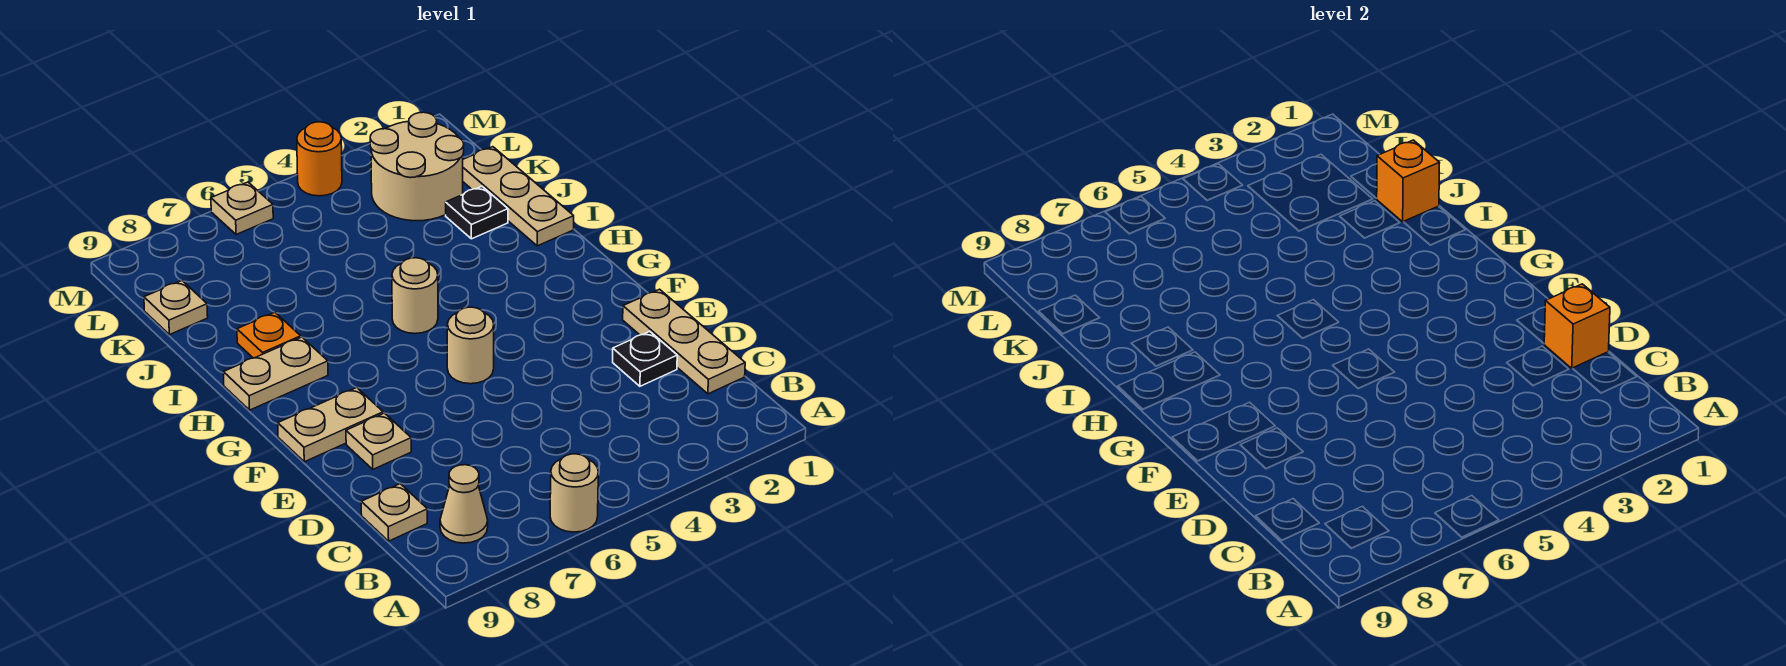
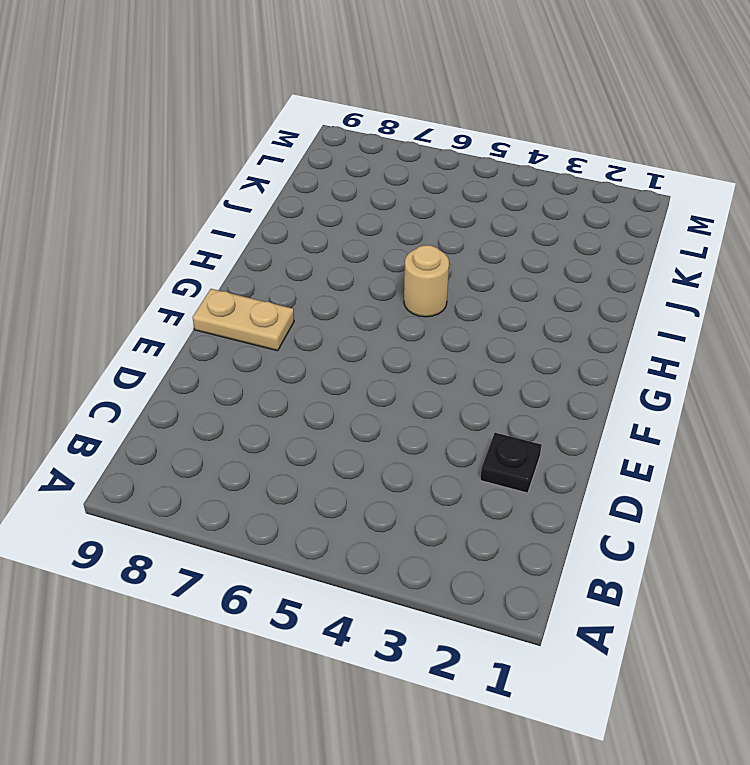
none -> tan round brick A6 level 1
none -> tan cone B8 level 1
none -> tan plate C1:E1 level 1

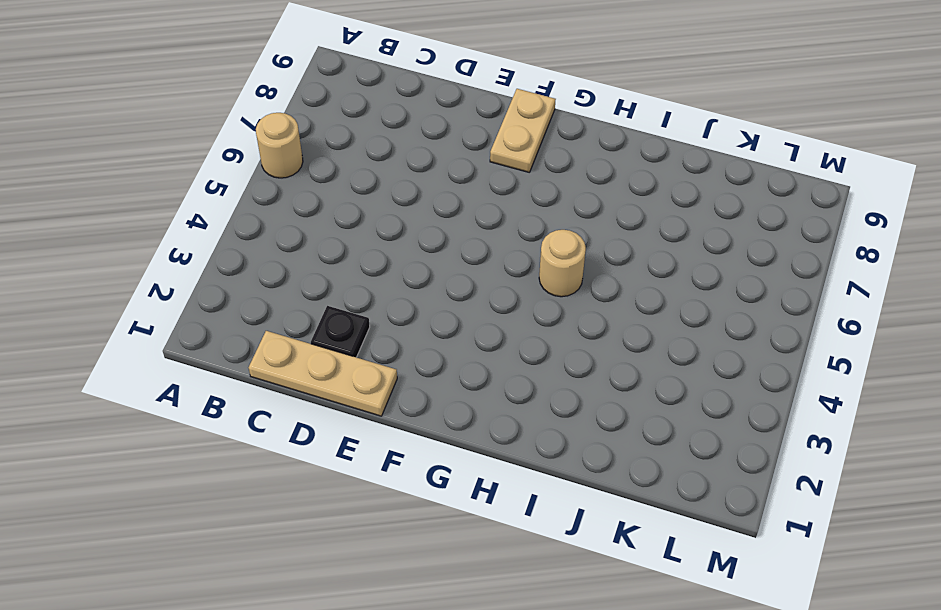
none -> tan cone B8 level 1
none -> tan plate C9 level 1
none -> tan plate E8 level 1

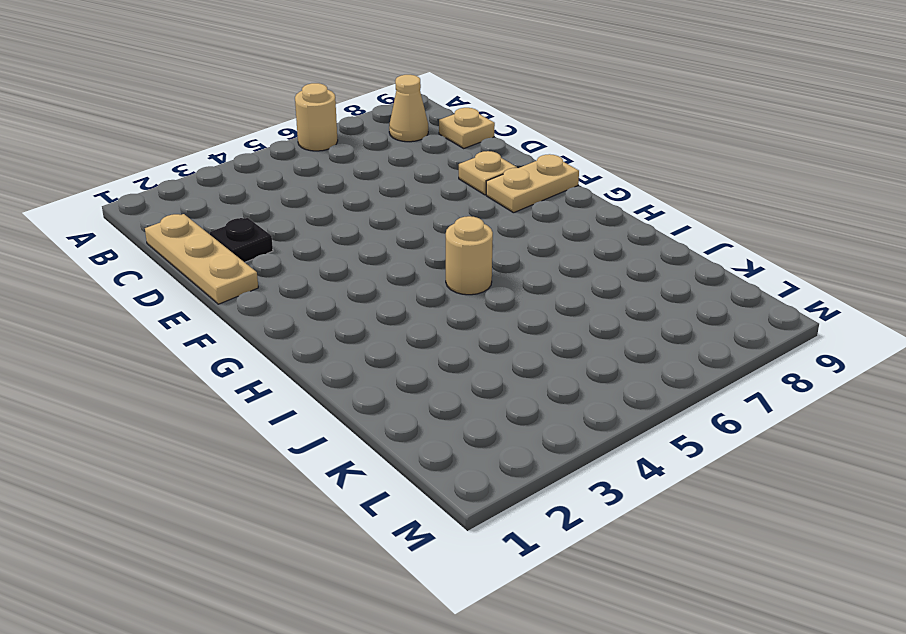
none -> tan round brick F5 level 1
none -> tan plate H8:H9 level 1
none -> tan plate I1:K1 level 1

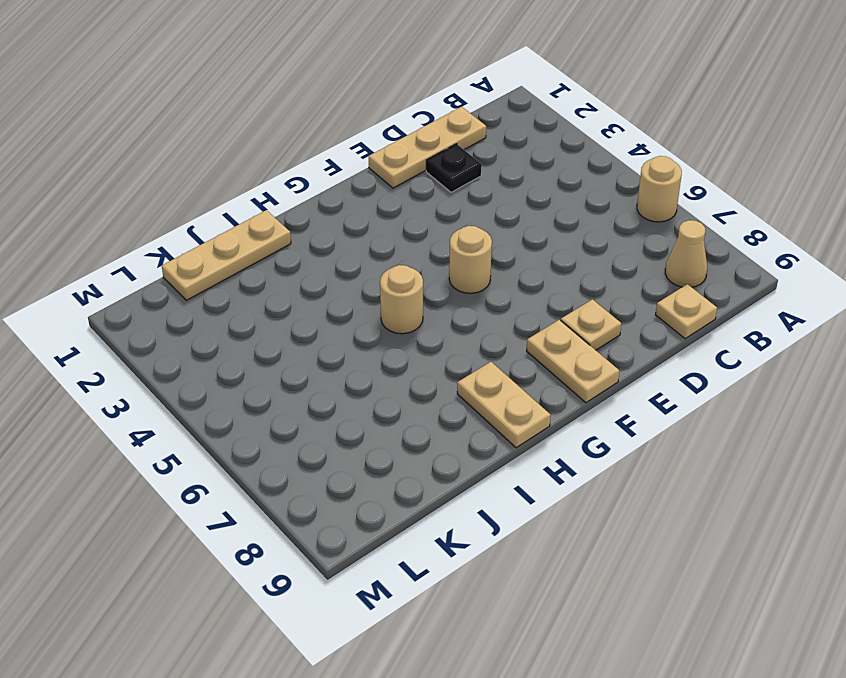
none -> orange plate I8 level 1
none -> black plate J2 level 1
none -> tan round brick K2:L3 level 1

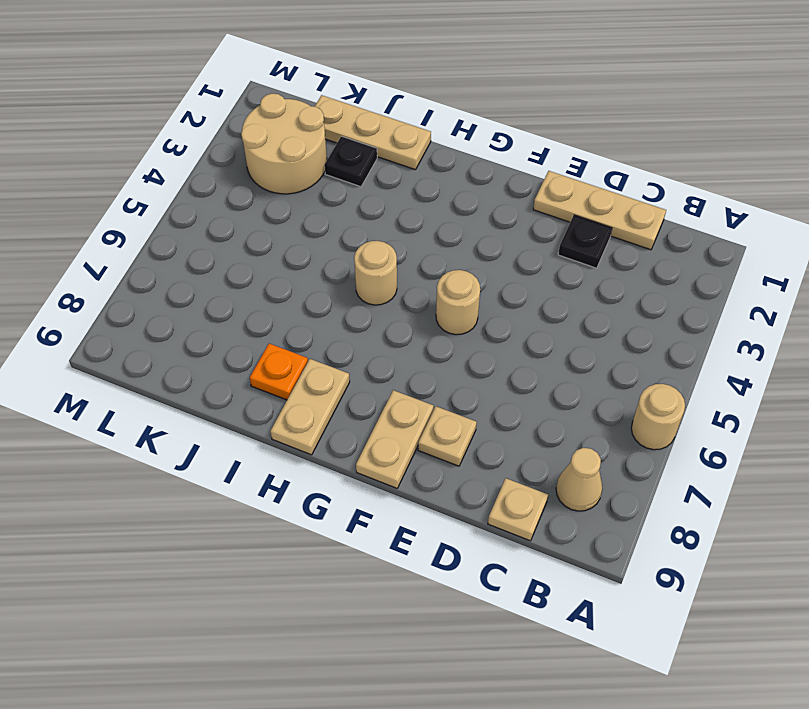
none -> tan plate K9 level 1
none -> orange round brick M4 level 1
none -> tan plate M6 level 1

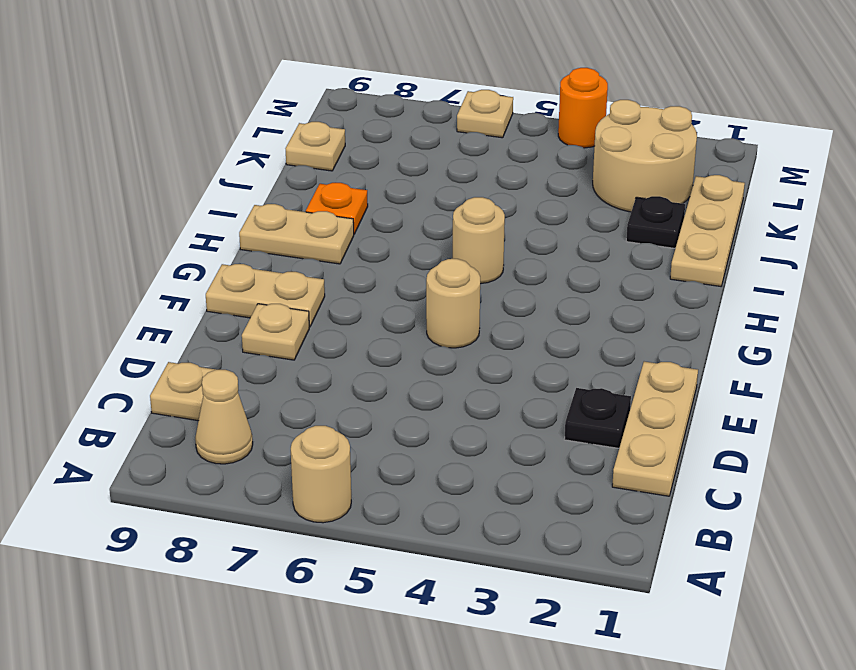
none -> orange brick D1 level 2
none -> orange brick J1 level 2

